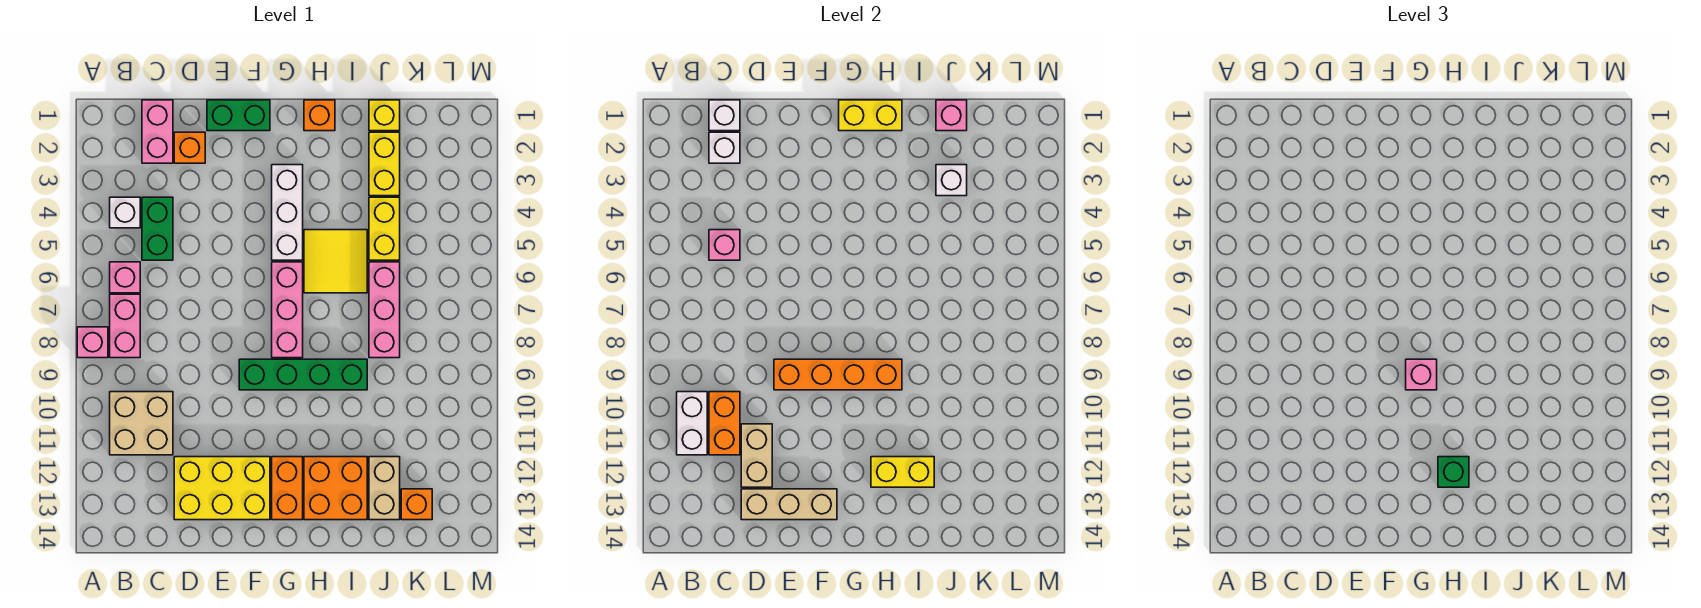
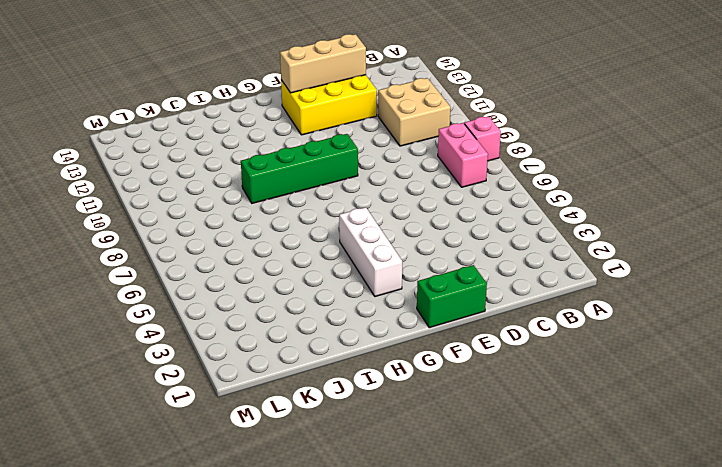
none -> white brick B4 level 1
none -> pink brick B6 level 1
none -> pink brick C1:C2 level 1
none -> green brick C4:C5 level 1

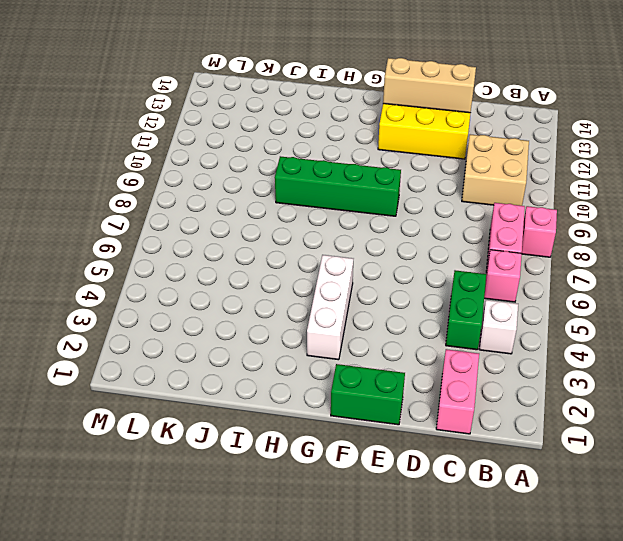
none -> orange brick D2 level 1
none -> pink brick G6:G8 level 1
none -> orange brick G12:G13 level 1
none -> orange brick H1 level 1

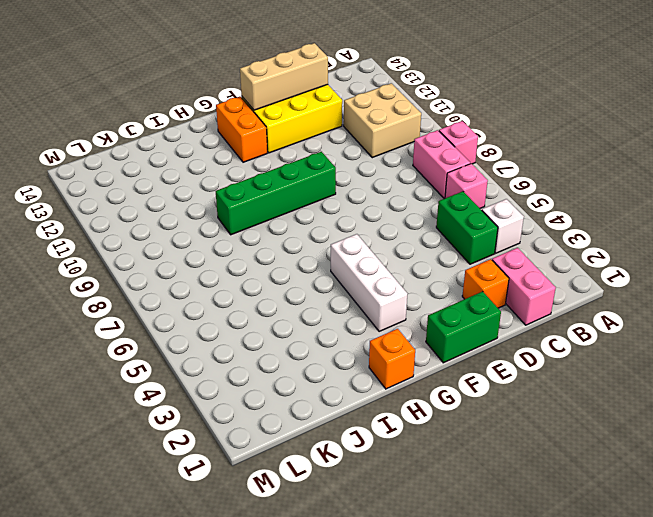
none -> pink brick G6:G8 level 1
none -> yellow tile H5:I6 level 1
none -> orange brick H12:I13 level 1
none -> yellow brick J1 level 1

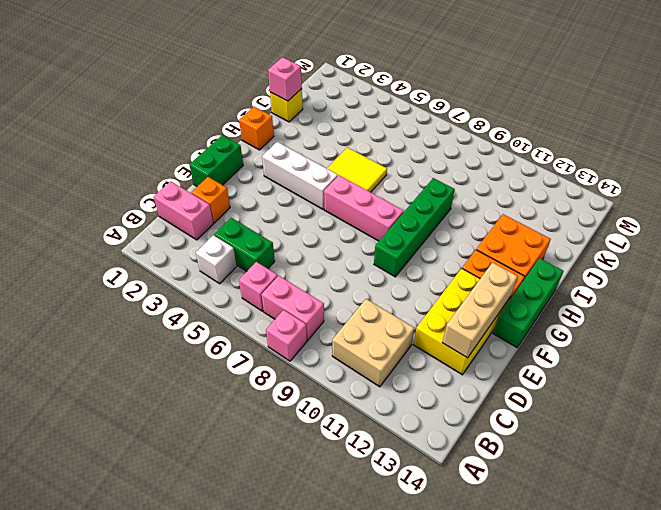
green brick F14:H14 level 1 -> none
none -> yellow brick J2:J3 level 1
none -> yellow brick J4:J5 level 1
none -> pink brick J6:J8 level 1
none -> tan brick J12:J13 level 1

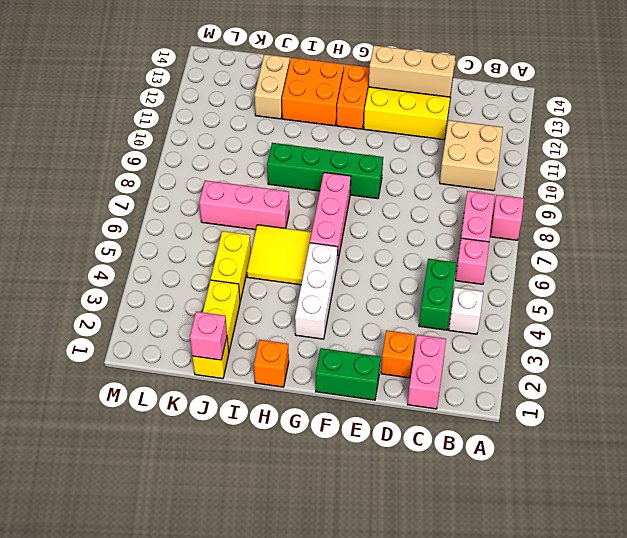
pink brick I7:K7 level 1 -> pink brick J6:J8 level 1
none -> orange brick K13 level 1
none -> white brick B10:B11 level 2
none -> white brick C1 level 2
none -> white brick C2 level 2

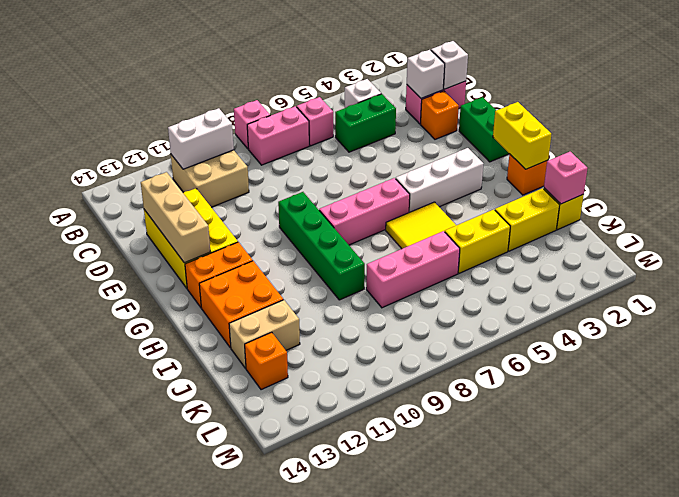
none -> pink brick C5 level 2
none -> orange brick C10:C11 level 2
none -> tan brick D11:D12 level 2
none -> orange brick E9:H9 level 2

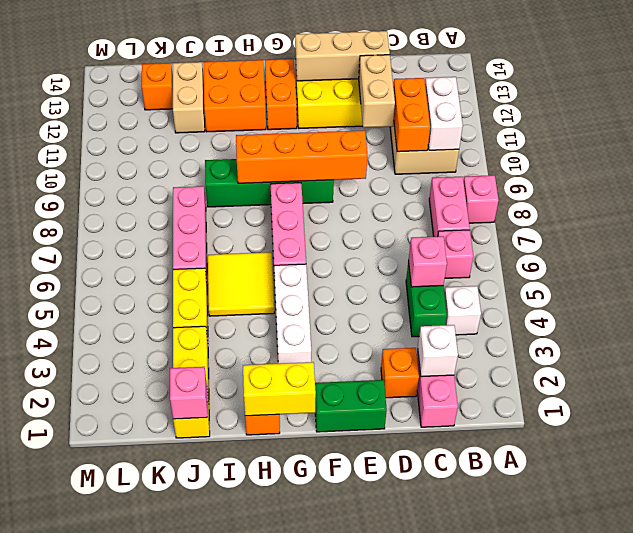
none -> white brick C1 level 2
none -> yellow brick H12:I12 level 2
none -> white brick J3 level 2
none -> pink brick G9 level 3

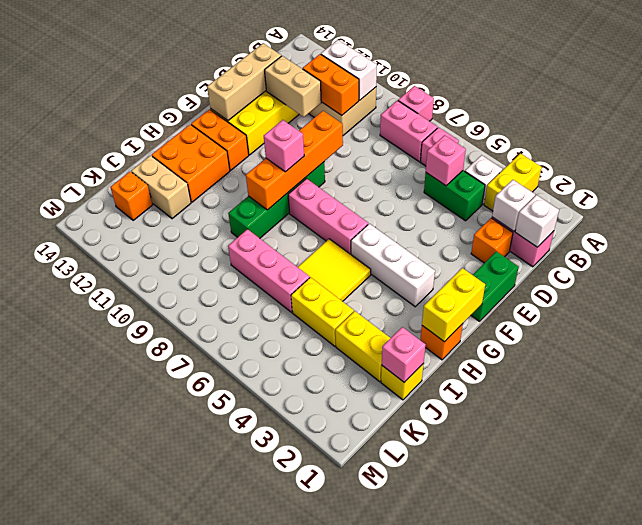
yellow brick A3:B3 level 1 -> yellow brick H12:I12 level 2
none -> white brick J3 level 2
none -> green brick H12 level 3

